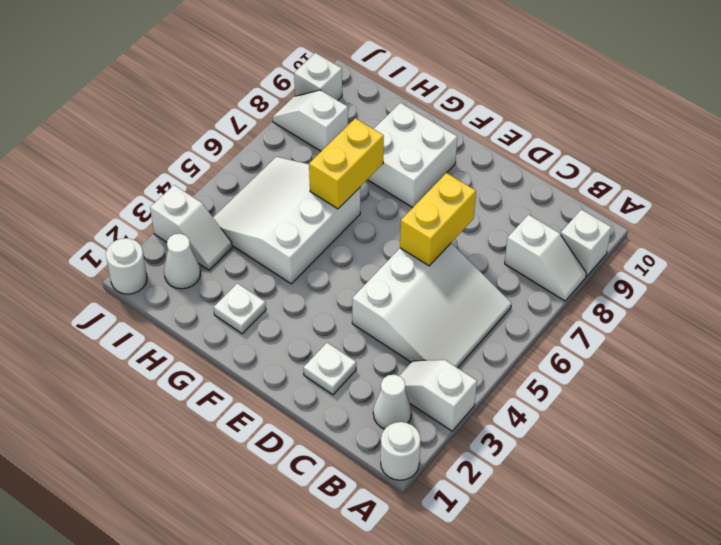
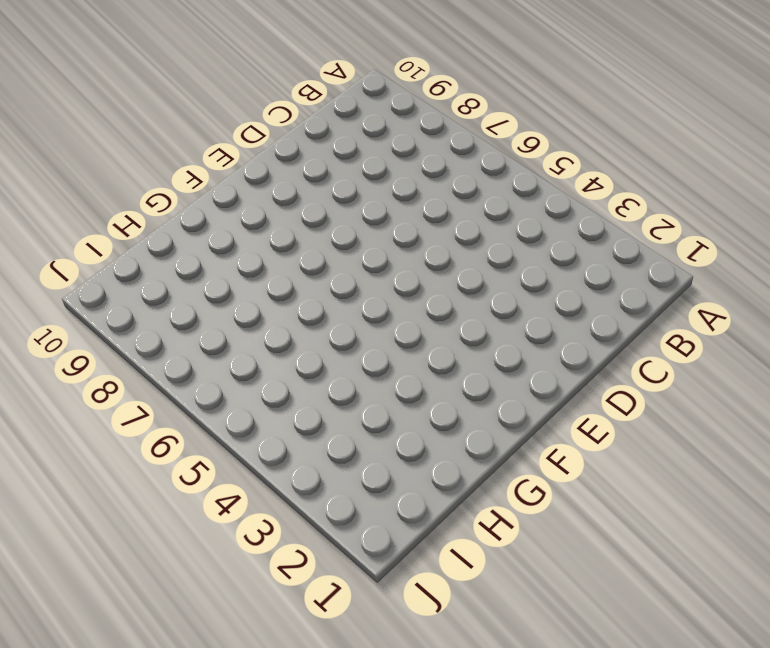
none -> white round brick A1 level 1
none -> white slope A3:B3 level 1 top A
none -> white slope A8:B8 level 1 top B

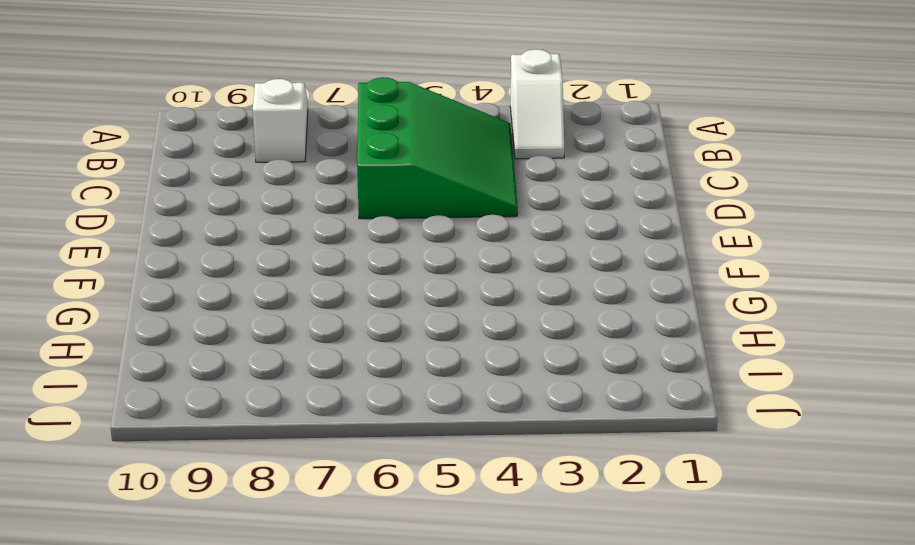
green slope B4:D6 level 1 top 6 -> white slope B4:D6 level 1 top D
none -> white round brick A1 level 1
none -> white brick A9 level 1
none -> white cone B2 level 1

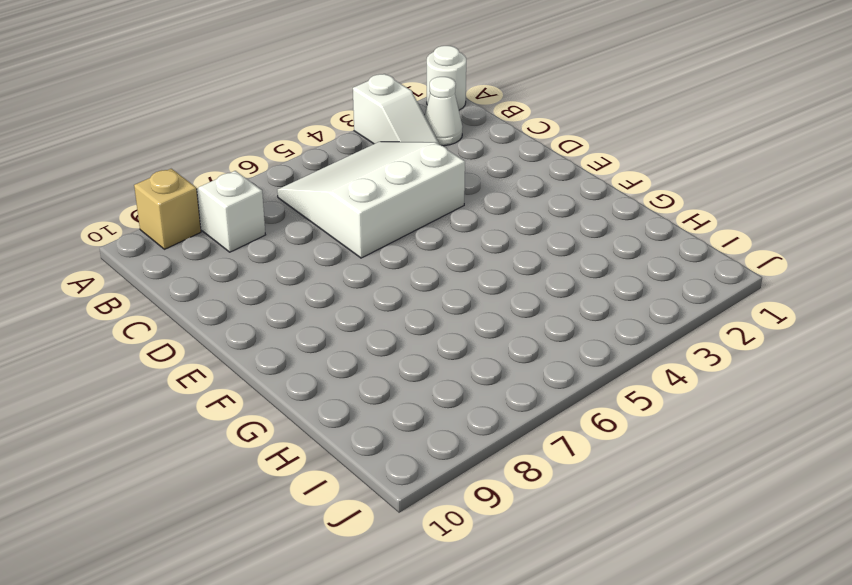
tan brick A9 level 1 -> white brick A9 level 1
none -> white plate D2 level 1
none -> white brick F8:G9 level 1
none -> white plate G2 level 1

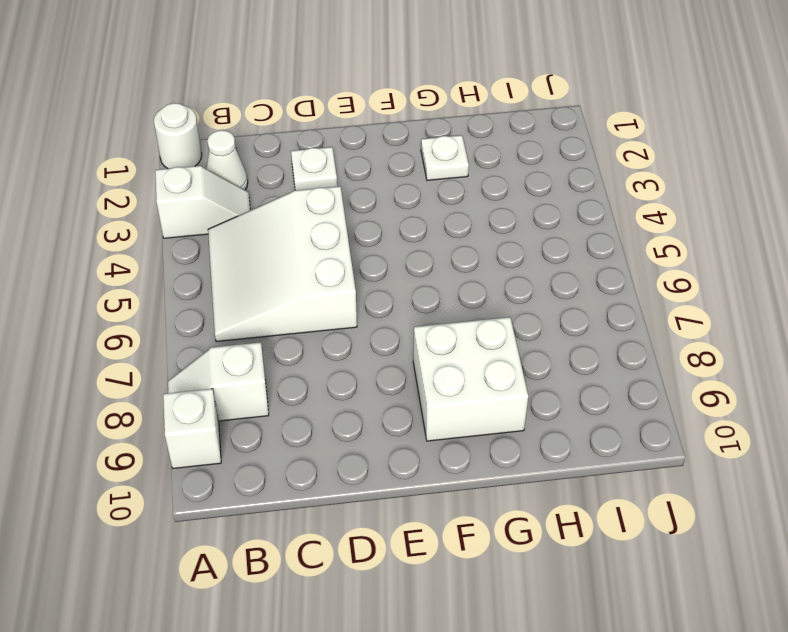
none -> white slope G4:I6 level 1 top G
none -> white cone I2 level 1
none -> white slope I3:J3 level 1 top J

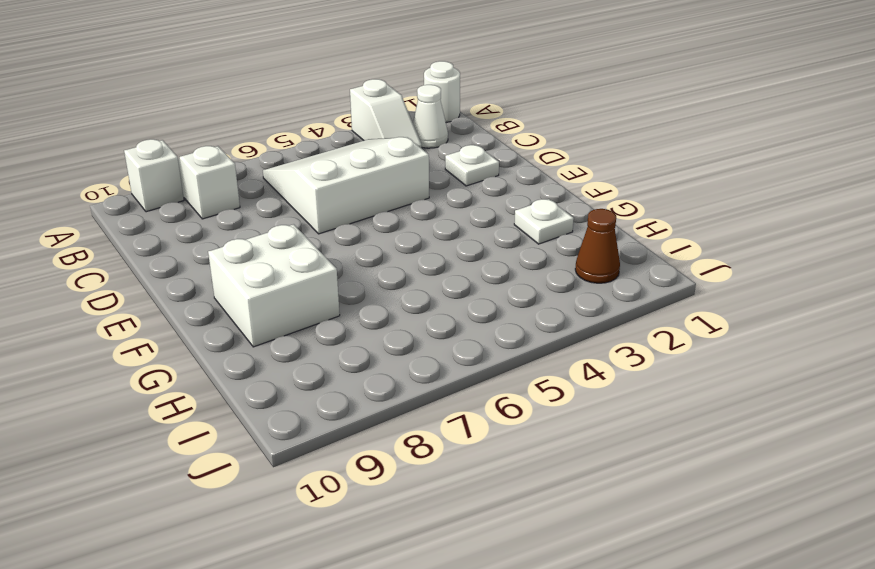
brown cone I2 level 1 -> white cone I2 level 1
none -> white slope G4:I6 level 1 top G
none -> white slope I3:J3 level 1 top J
none -> white slope I8:J8 level 1 top I

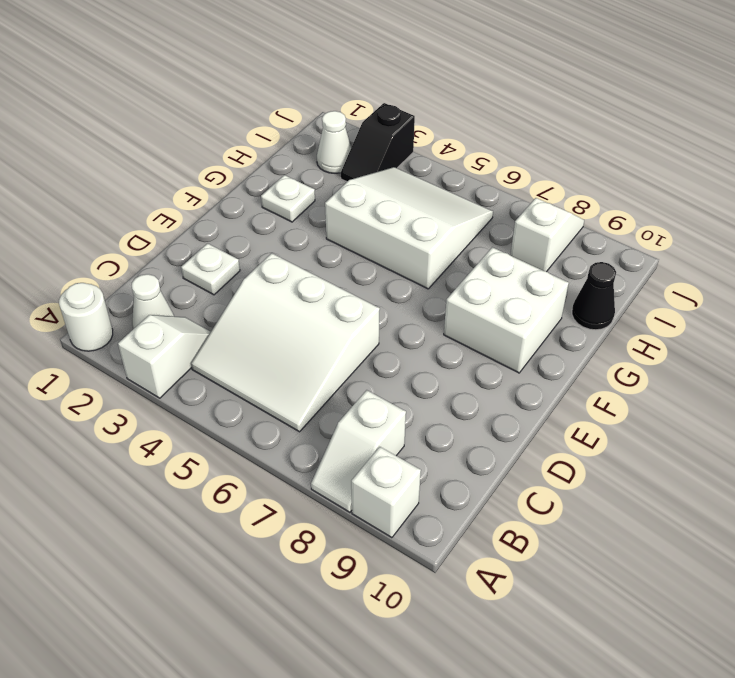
black cone H10 level 1 -> none
black slope I3:J3 level 1 top J -> white slope I3:J3 level 1 top J
none -> white round brick J1 level 1
none -> white brick J9 level 1
none -> yellow brick D6:D7 level 2

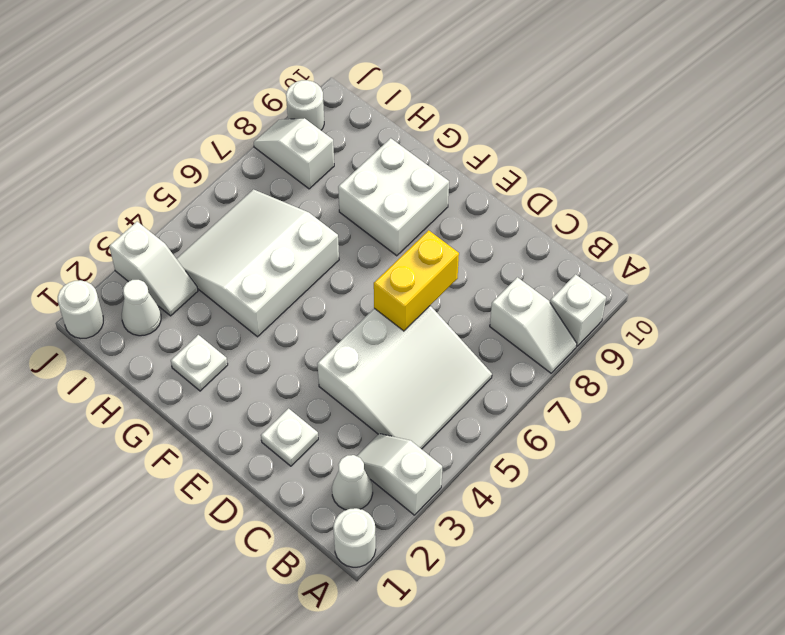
white round brick J9 level 1 -> white brick J9 level 1
none -> yellow brick G6:G7 level 2

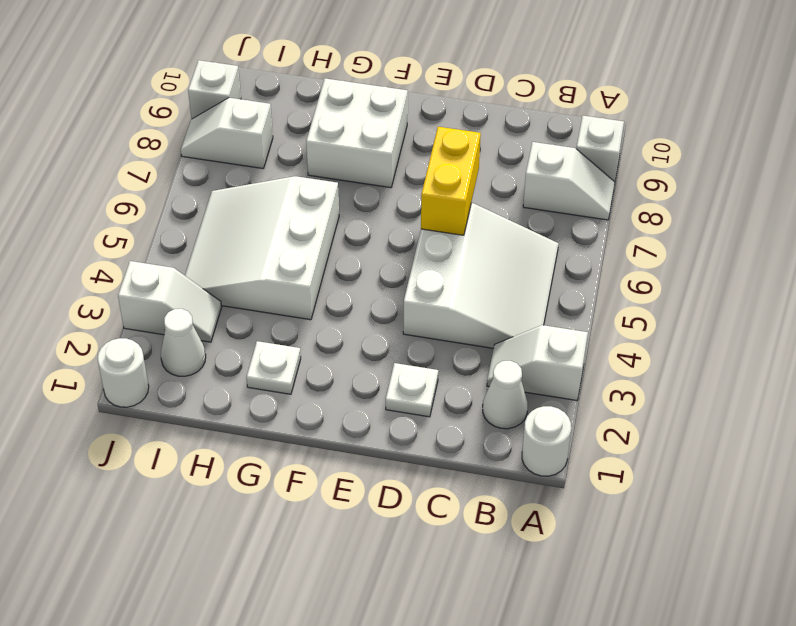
none -> yellow brick G6:G7 level 2

